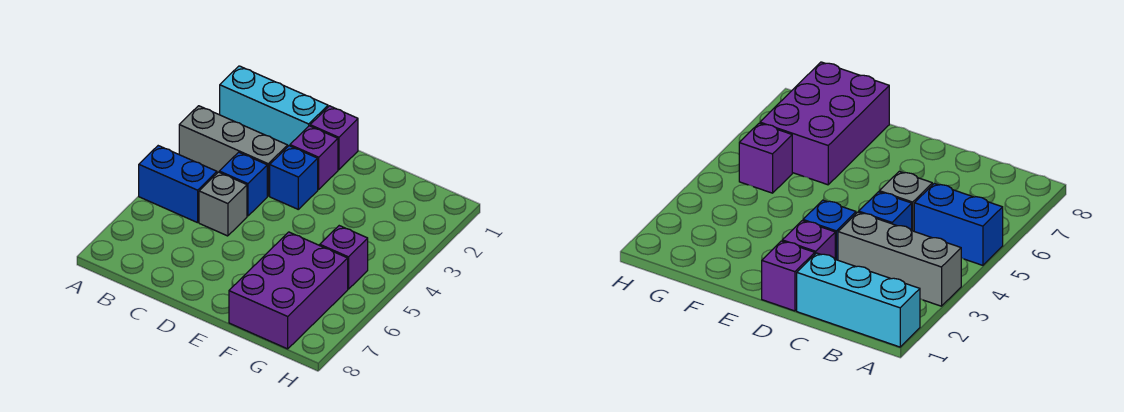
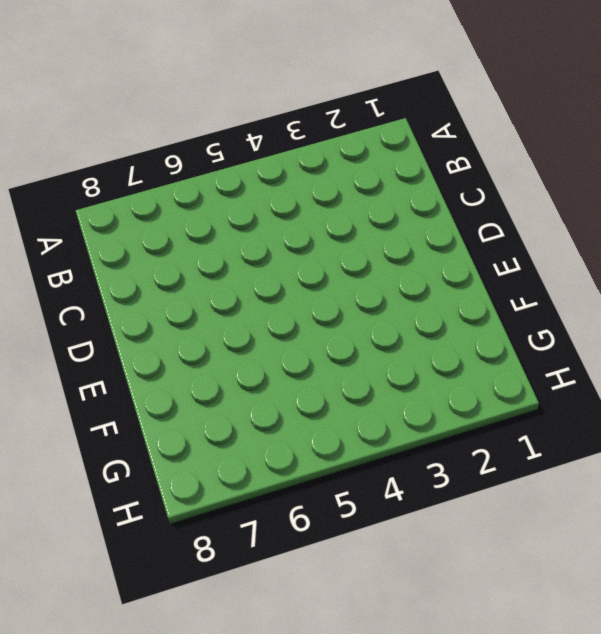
none -> cyan brick A1:C1 level 1
none -> grey brick A3:C3 level 1

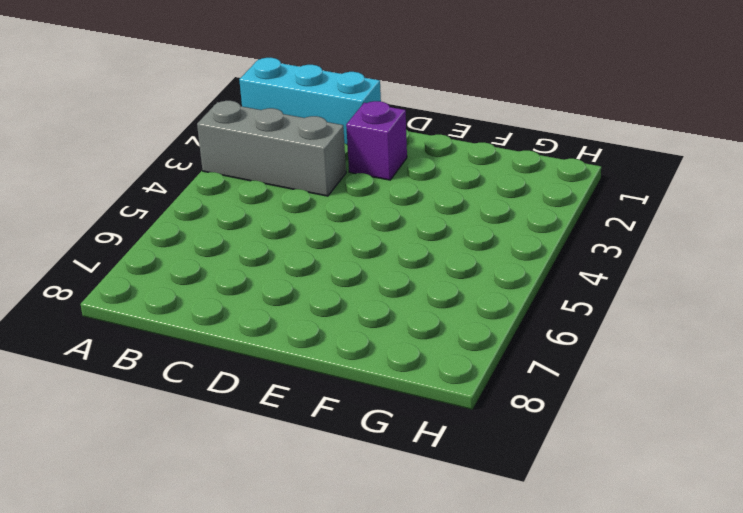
none -> blue brick A5:B5 level 1
none -> blue brick C4 level 1

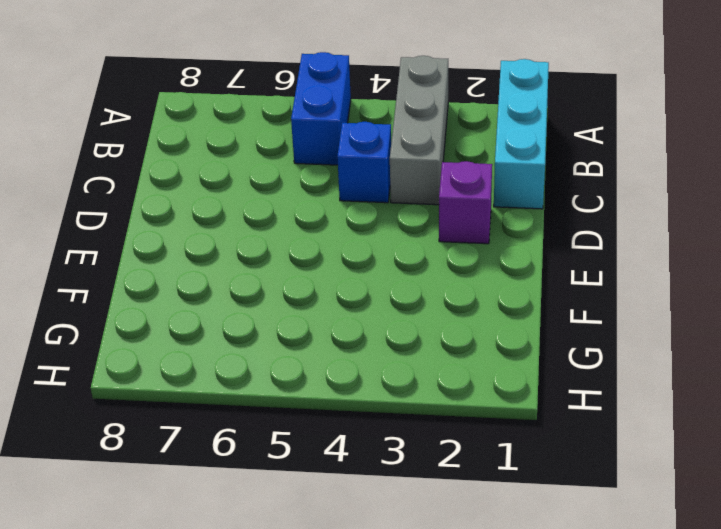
none -> grey brick C5 level 1
none -> purple brick D1 level 1

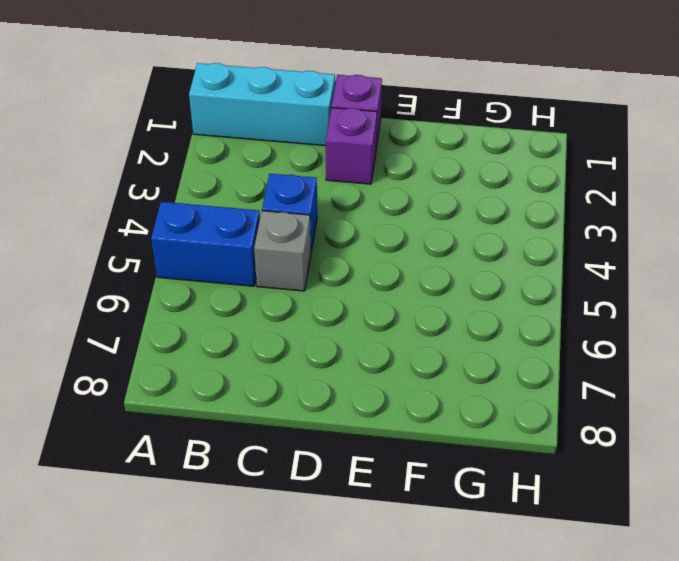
none -> grey brick A3:C3 level 1
none -> blue brick D3 level 1

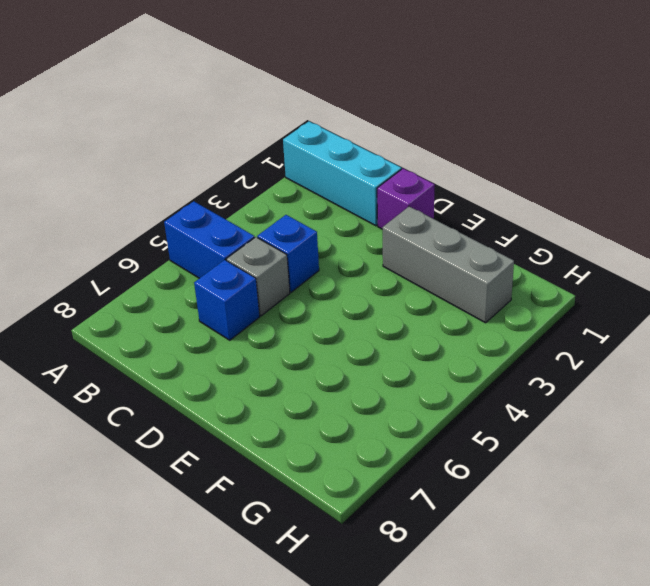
blue brick C6 level 1 -> blue brick D3 level 1
grey brick E2:G2 level 1 -> grey brick A3:C3 level 1
none -> purple brick D2 level 1
none -> purple brick F6:G8 level 1

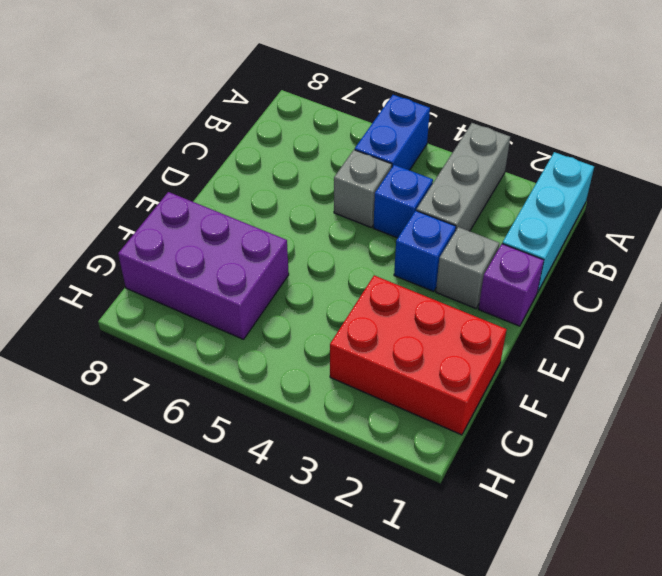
grey brick D2 level 1 -> purple brick D2 level 1
red brick F1:G3 level 1 -> none
none -> purple brick G5 level 1

